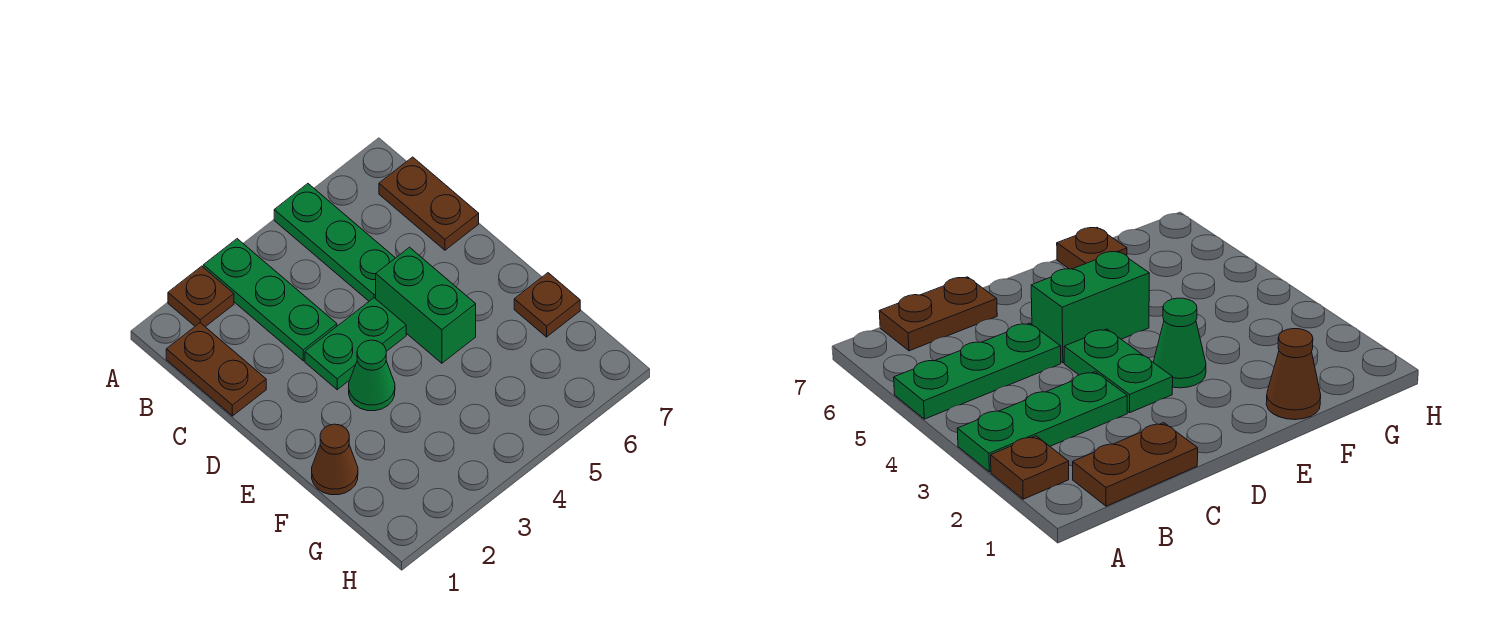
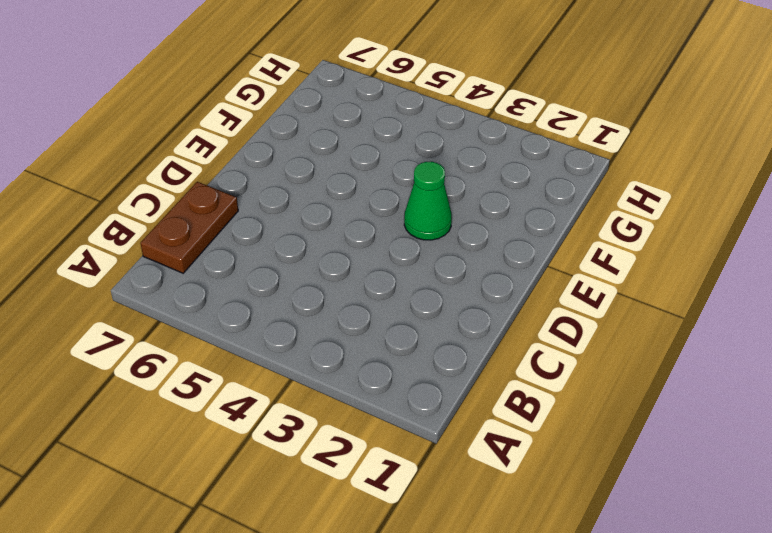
none -> brown plate A2 level 1
none -> green plate A3:C3 level 1

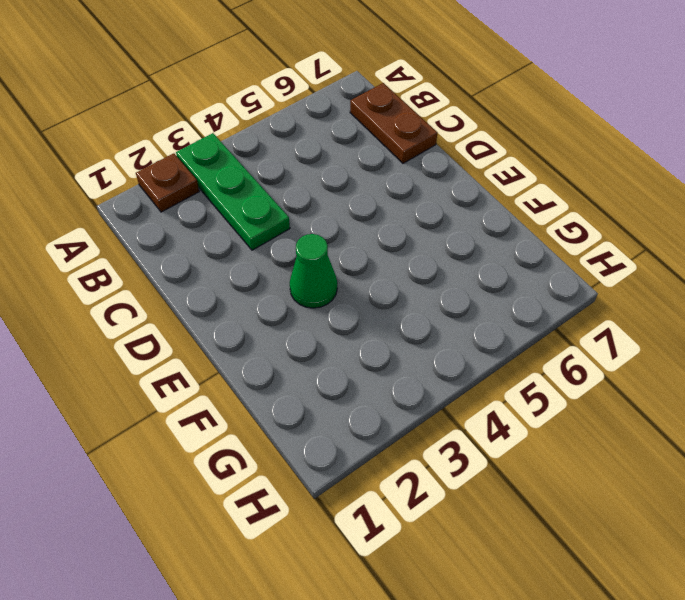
none -> green plate A5:C5 level 1
none -> brown plate B1:C1 level 1

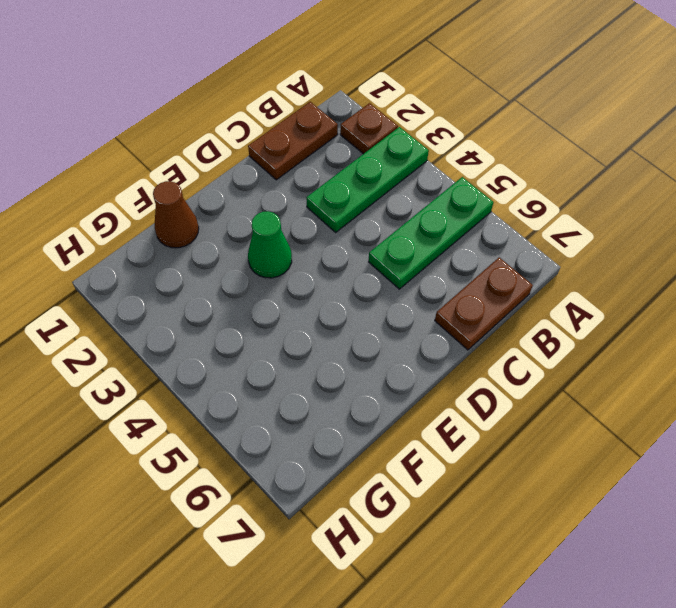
none -> green plate D3:D4 level 1
none -> green brick D5:E5 level 1

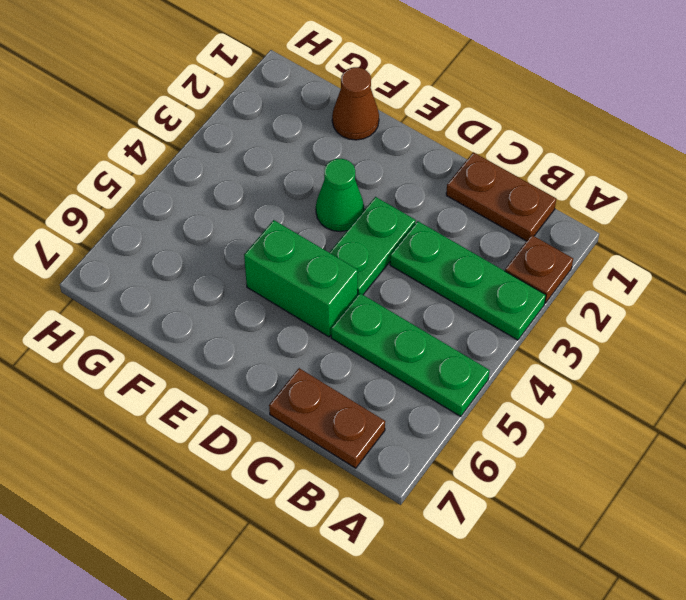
none -> brown plate F7 level 1

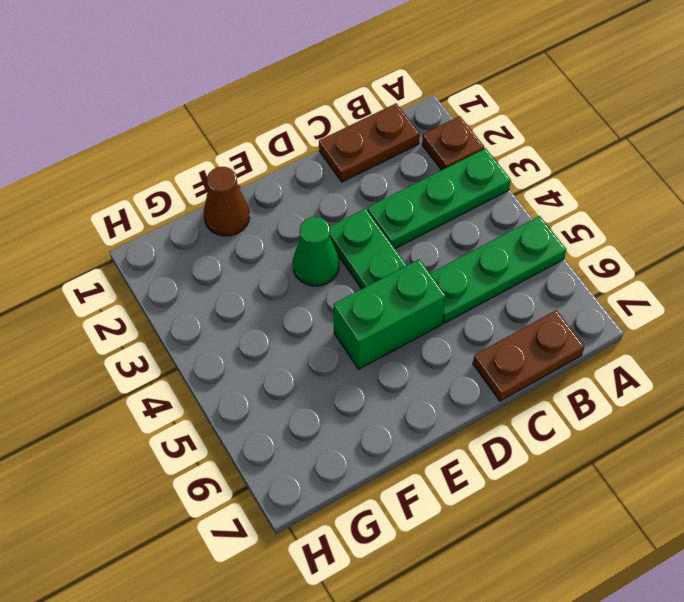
none -> brown plate F7 level 1

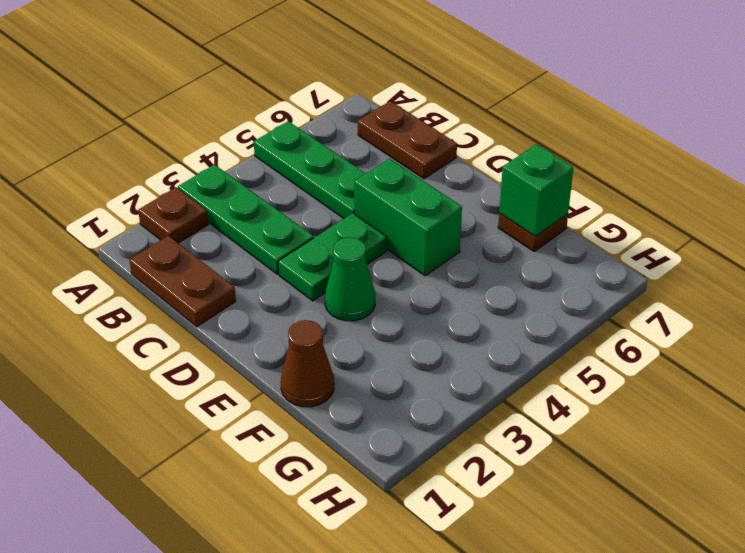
green brick F7 level 2 -> none

